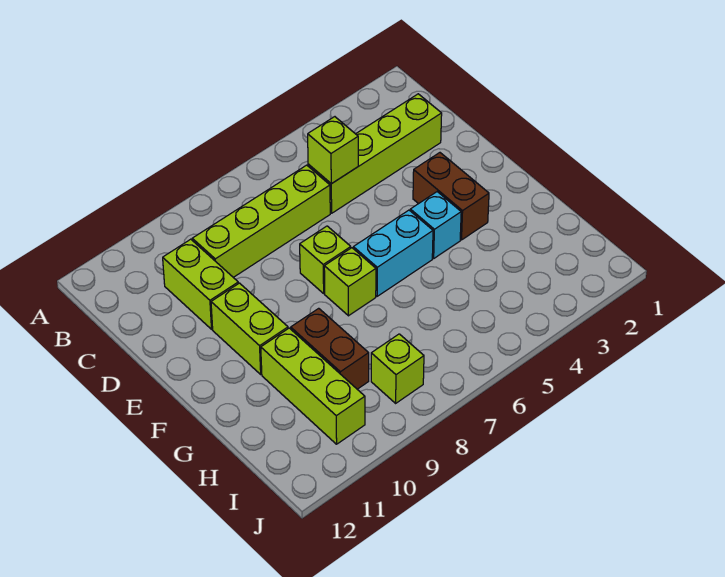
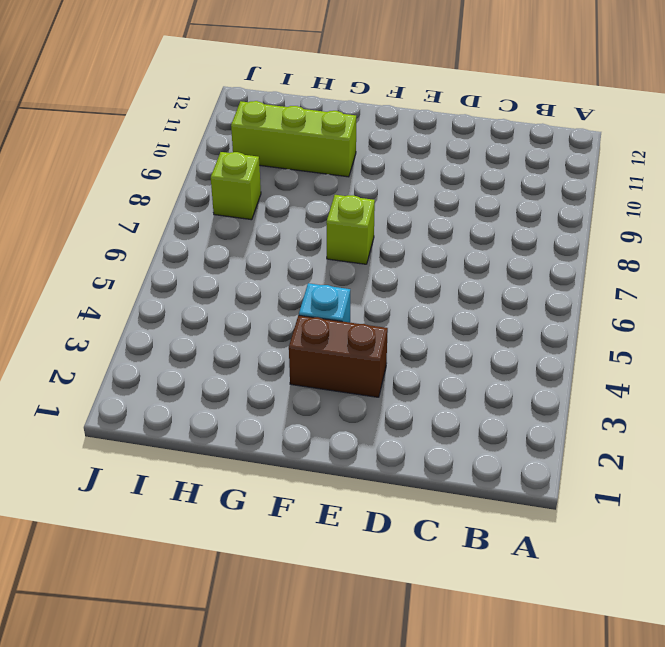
none -> lime brick C2:C5 level 1
none -> lime brick C6:C9 level 1
none -> lime brick C10:D10 level 1

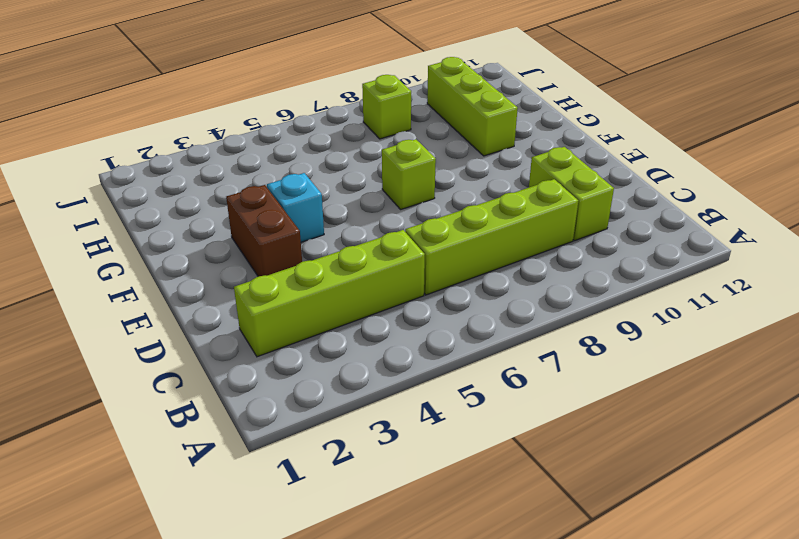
none -> lime brick E7 level 1
none -> lime brick E10:F10 level 1
none -> cyan brick F5:F6 level 1

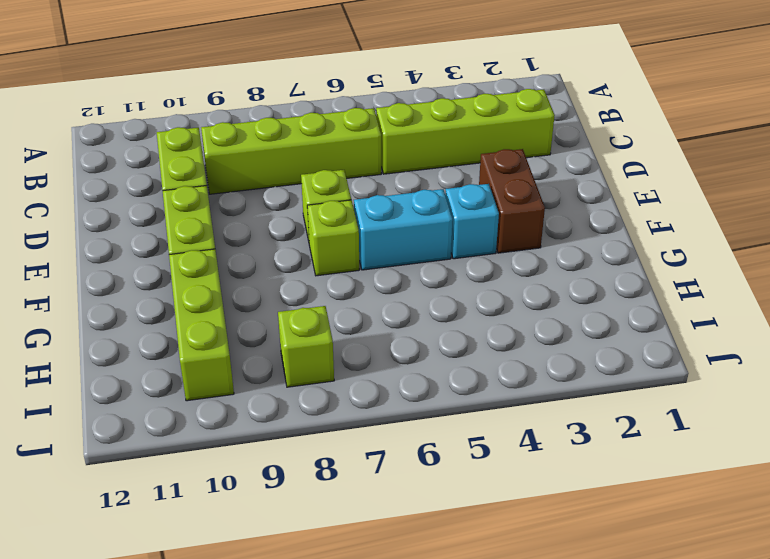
none -> brown brick G9:H9 level 1
none -> lime brick C5 level 2

